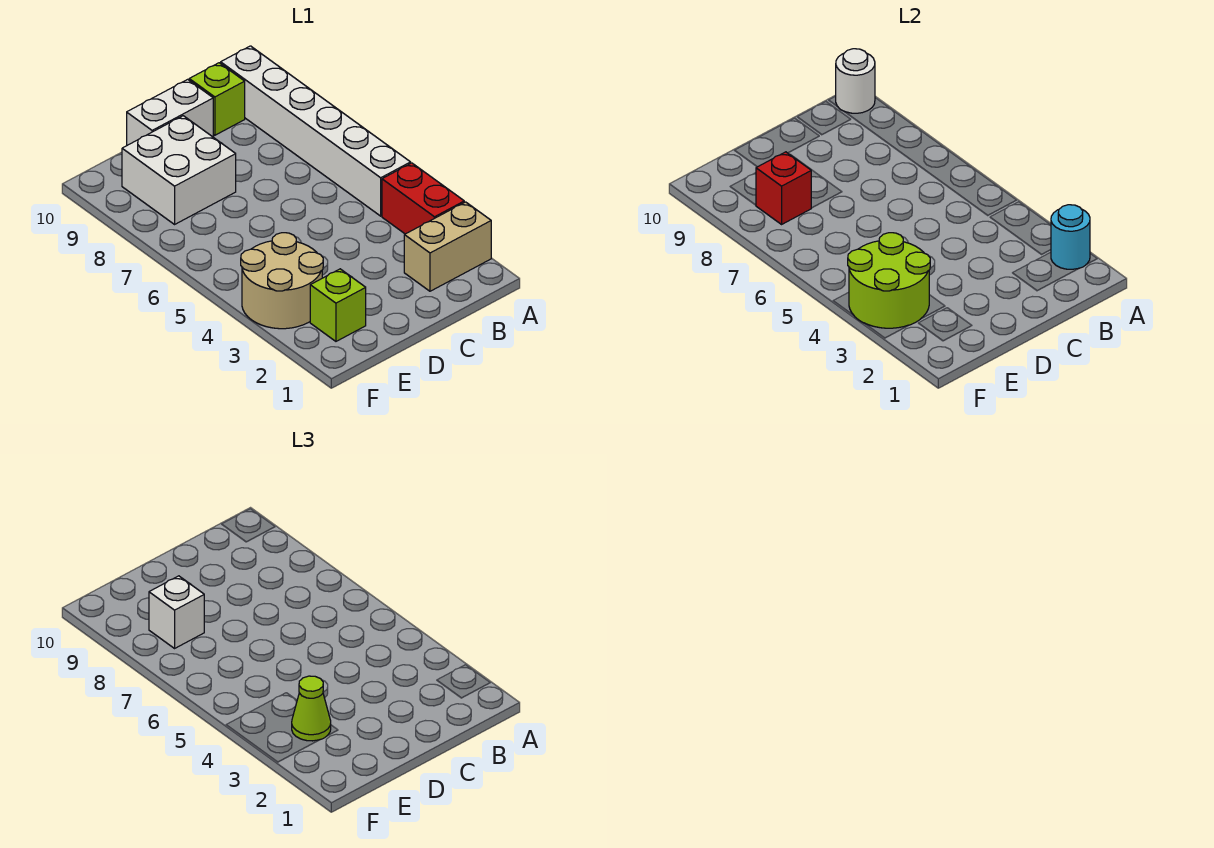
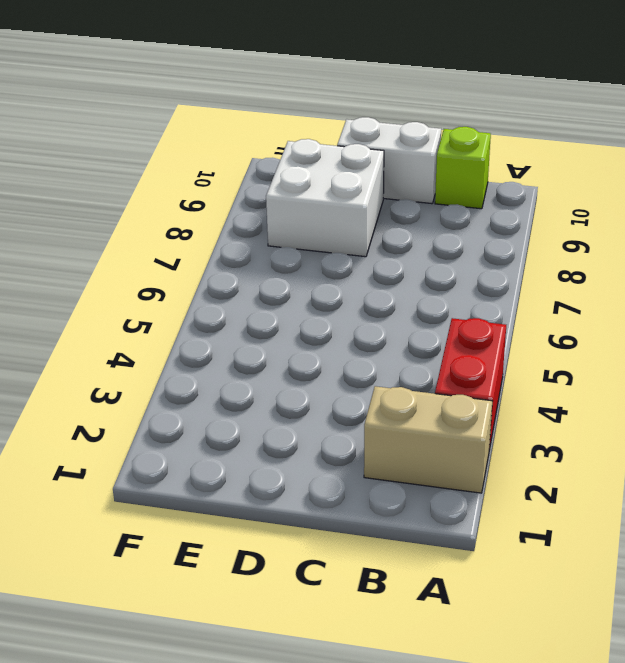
none -> white brick A5:A10 level 1
none -> lime brick E2 level 1
none -> tan round brick E3:F4 level 1

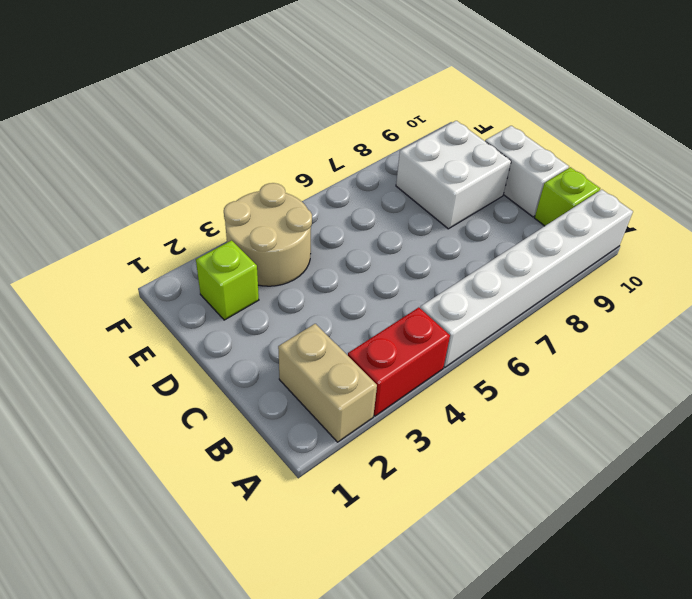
none -> cyan round brick A2 level 2
none -> white round brick A10 level 2
none -> lime round brick E3:F4 level 2

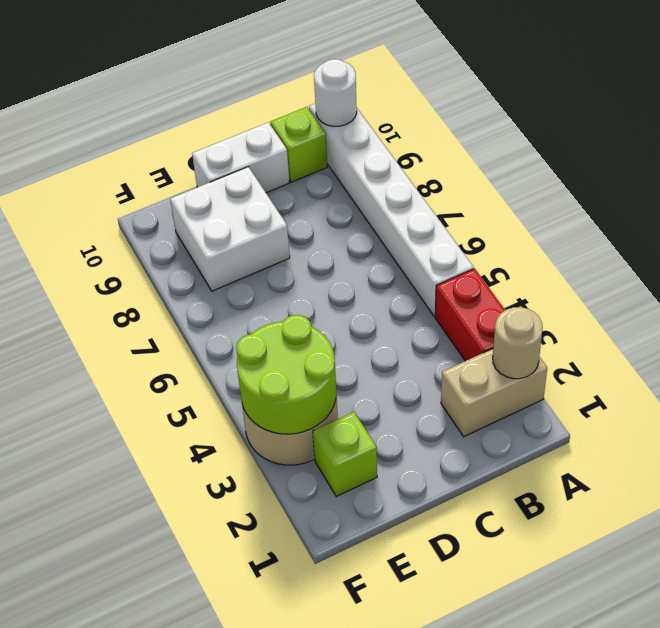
tan round brick A2 level 2 -> cyan round brick A2 level 2
none -> red brick E8 level 2
none -> lime cone E3 level 3
none -> white brick E8 level 3

